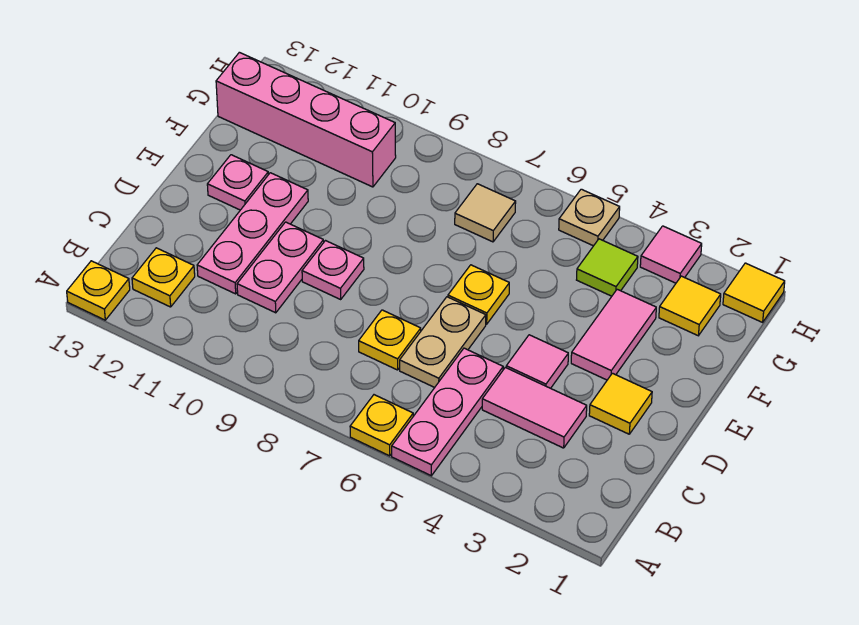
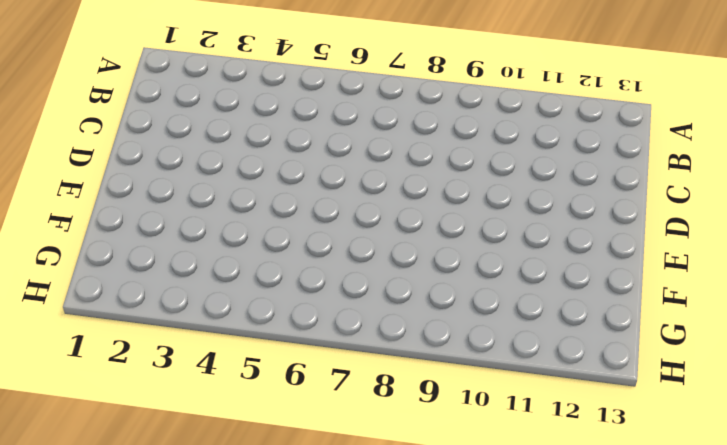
none -> pink plate A5:C5 level 1
none -> yellow plate A6 level 1
none -> yellow plate A13 level 1

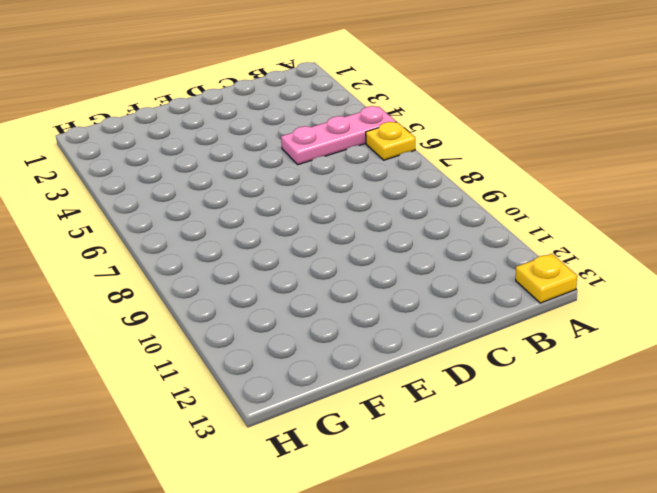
none -> yellow plate B12 level 1
none -> pink tile C3:C4 level 1
none -> tan plate C6:D6 level 1

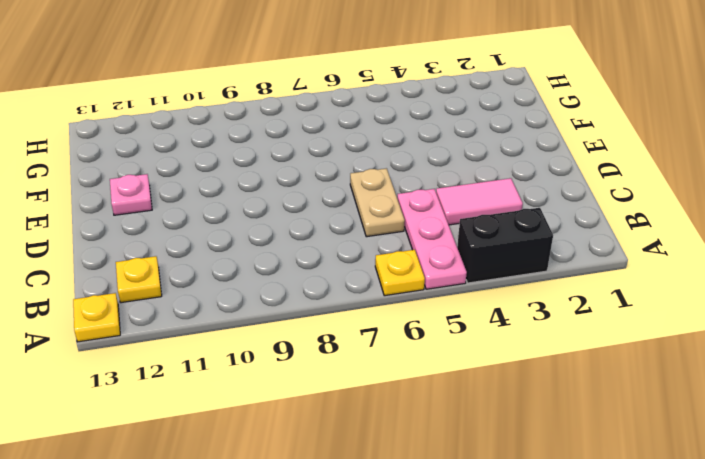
black brick A3:A4 level 1 -> none
none -> yellow plate C7 level 1
none -> pink plate C10:D10 level 1
none -> pink plate C11:E11 level 1

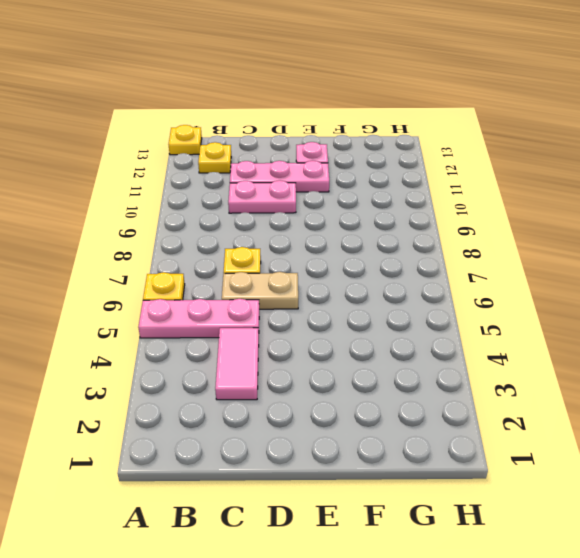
none -> yellow tile D2 level 1
none -> pink tile D4 level 1
none -> pink plate D9 level 1

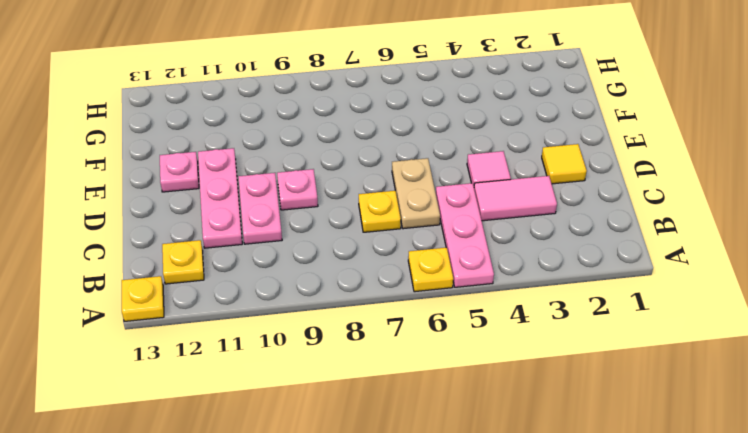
none -> pink tile E3:F3 level 1
none -> yellow plate E6 level 1
none -> yellow tile G2 level 1

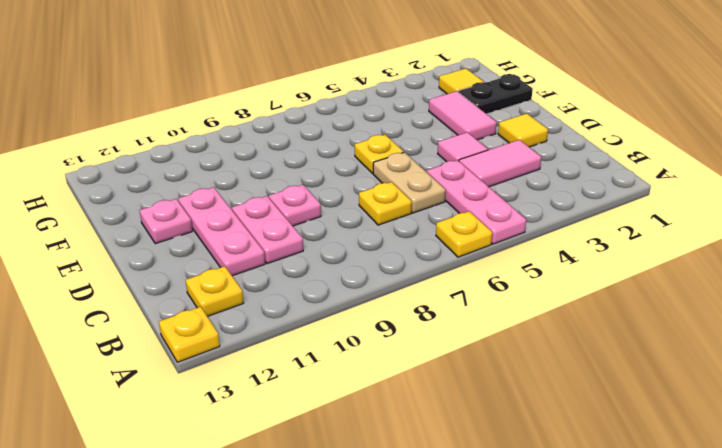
black plate F1:F2 level 1 -> none
none -> lime tile G4 level 1
none -> tan tile G7 level 1
none -> pink brick G10:G13 level 1

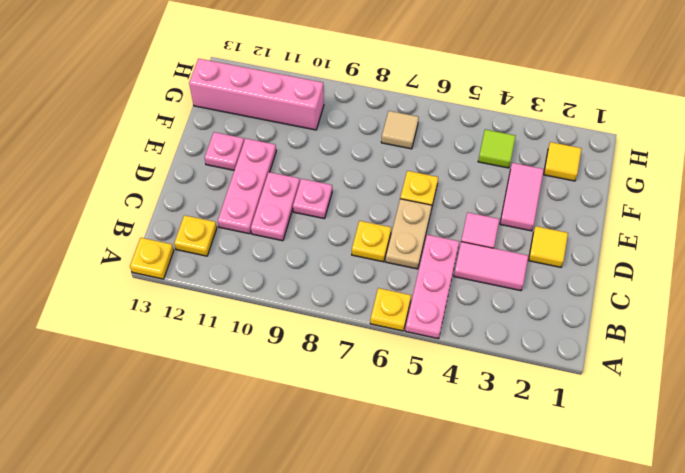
none -> yellow tile H1 level 1
none -> pink tile H3 level 1
none -> tan plate H5 level 1

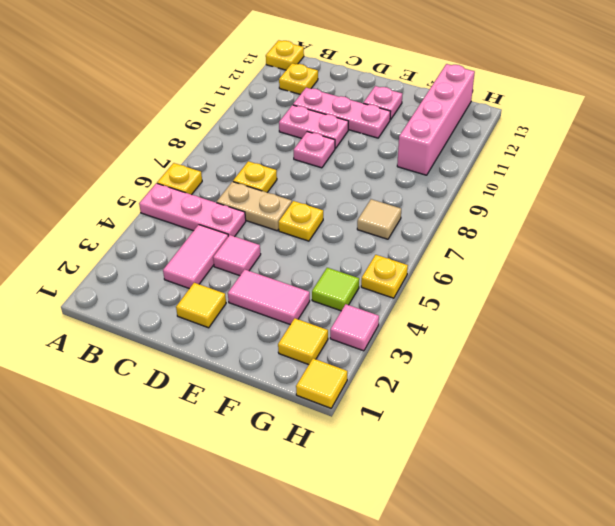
yellow plate H5 level 1 -> tan plate H5 level 1

